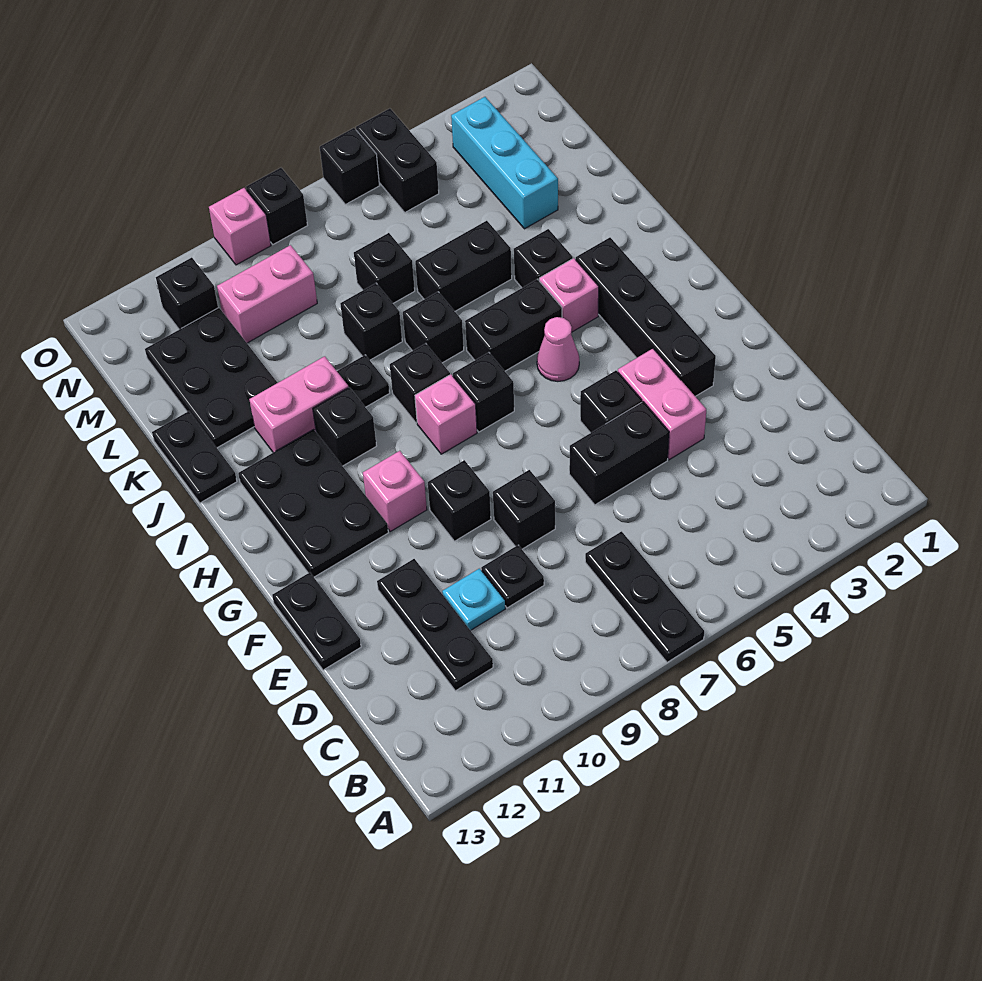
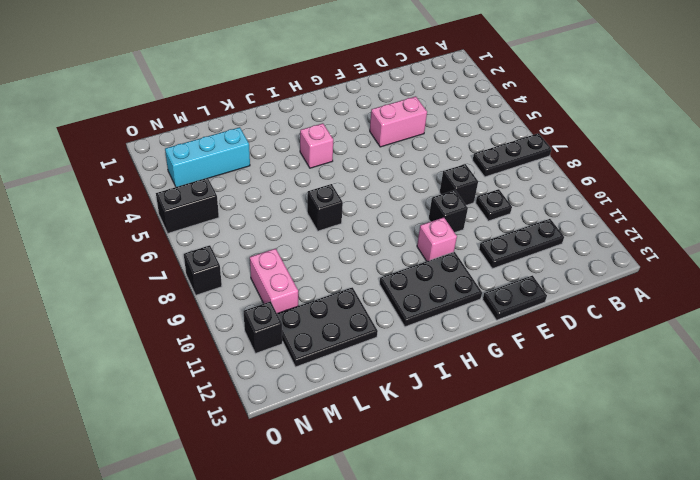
none -> cyan plate D10 level 1
none -> black brick E5:E6 level 1
none -> black brick F3:I3 level 1
none -> black brick F5 level 1

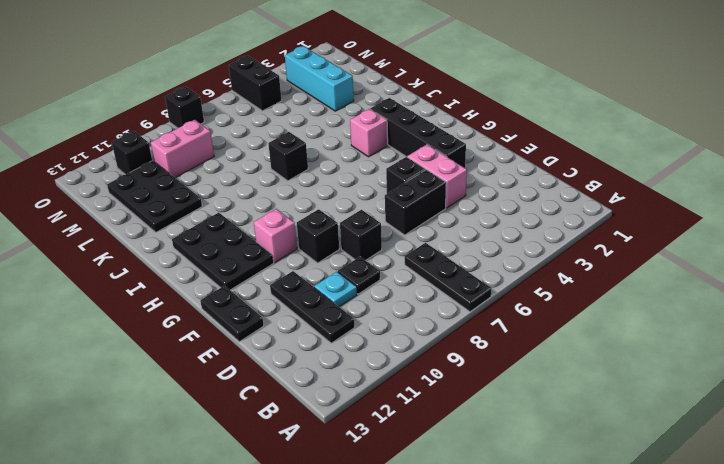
none -> pink cone H5 level 1
none -> black brick H7 level 1
none -> pink brick H8 level 1
none -> black brick I5:I6 level 1

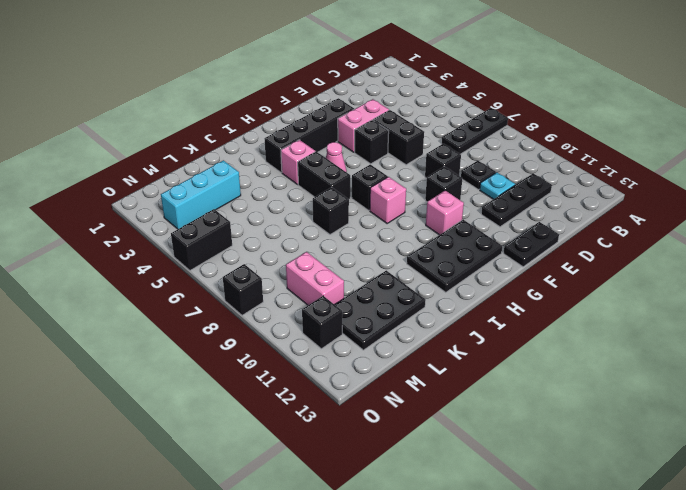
none -> black brick I8 level 1
none -> black brick I10 level 1
none -> black brick J4 level 1
none -> black plate J9 level 1

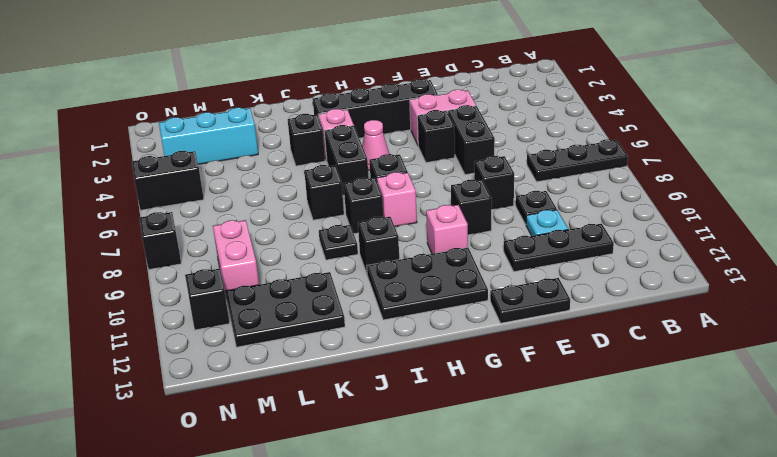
none -> pink brick J10:J11 level 1
none -> black plate J13:K13 level 1
none -> black brick K5:K6 level 1
none -> black brick K8 level 1

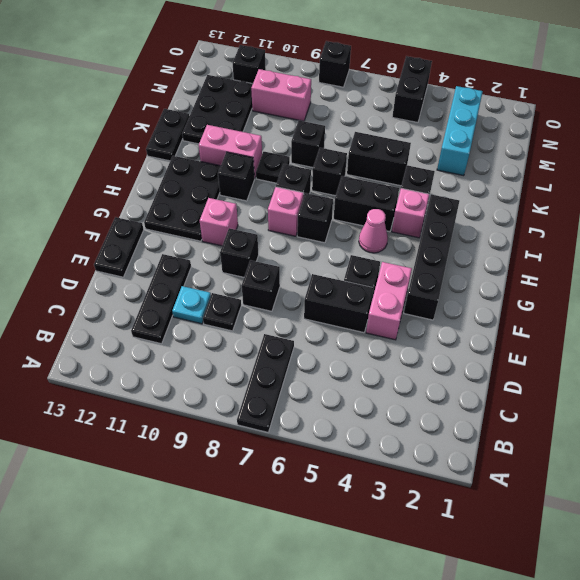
none -> black brick L7 level 1
none -> black brick O6 level 1
none -> pink brick O9 level 1

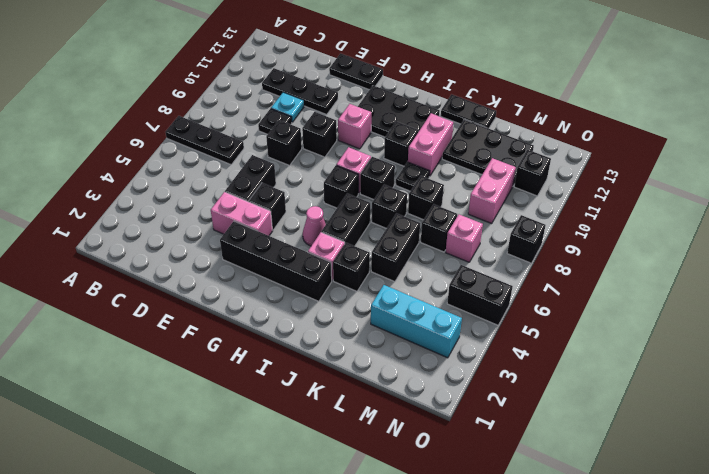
pink brick M7 level 1 -> pink brick O9 level 1
none -> black brick O6 level 1

